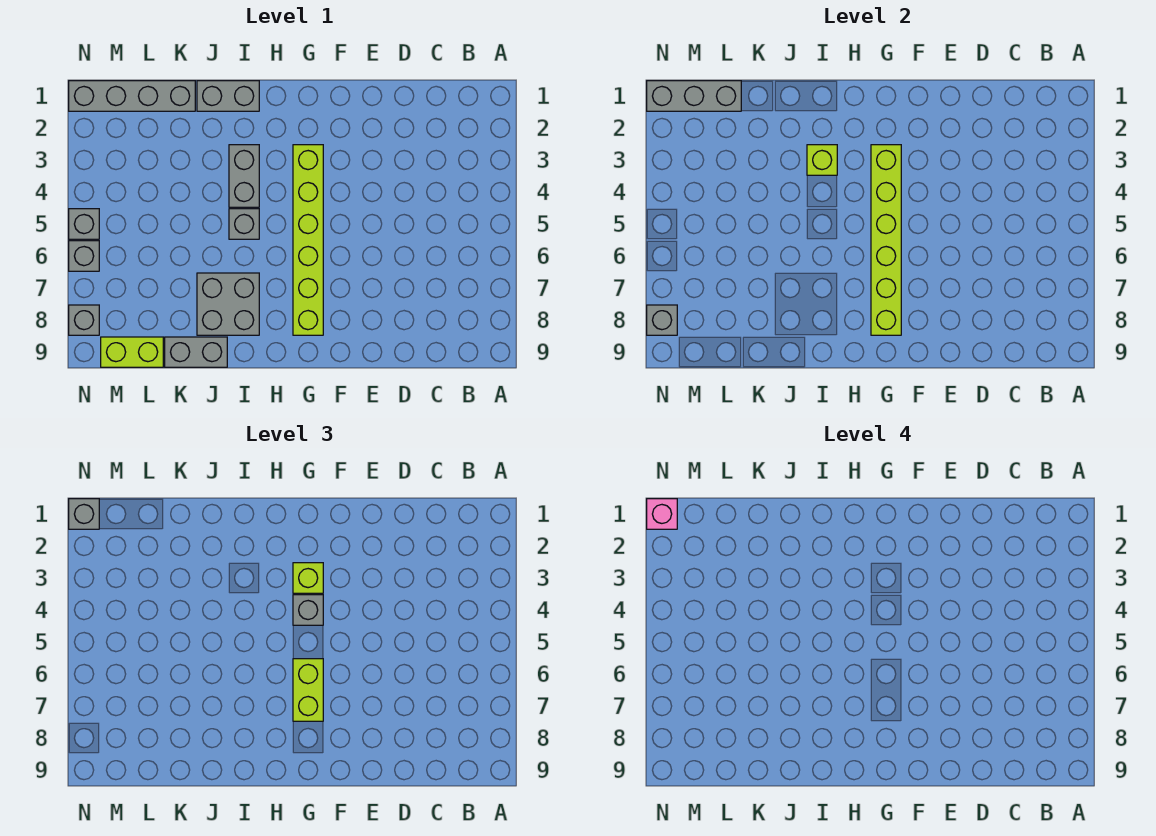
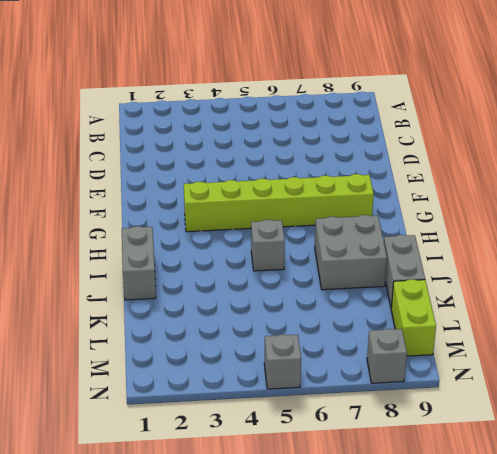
none -> grey brick I3:I4 level 1
none -> grey brick K1:N1 level 1
none -> grey brick N6 level 1

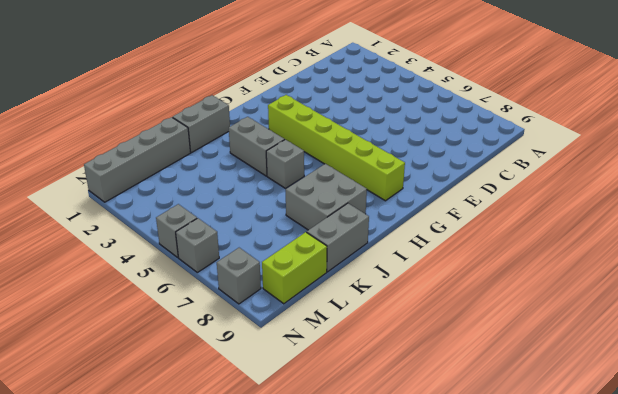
none -> lime brick G3:G8 level 2
none -> lime brick I3 level 2
none -> grey brick L1:N1 level 2

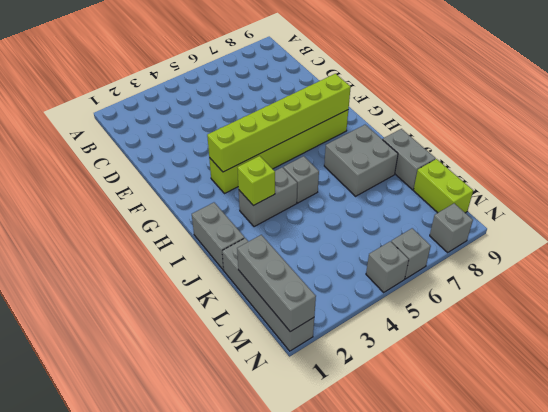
none -> grey brick N8 level 2
none -> lime brick G3 level 3
none -> grey brick G4 level 3

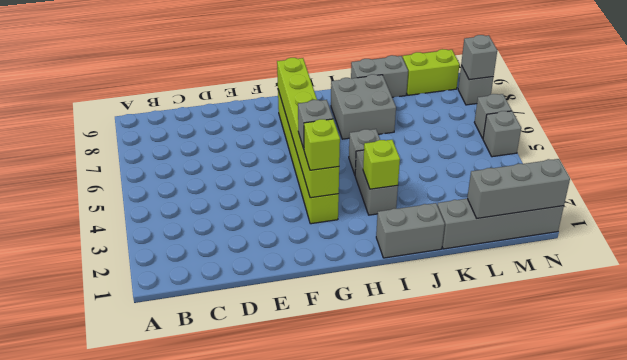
none -> lime brick G6:G7 level 3
none -> grey brick N1 level 3
none -> pink brick N1 level 4

